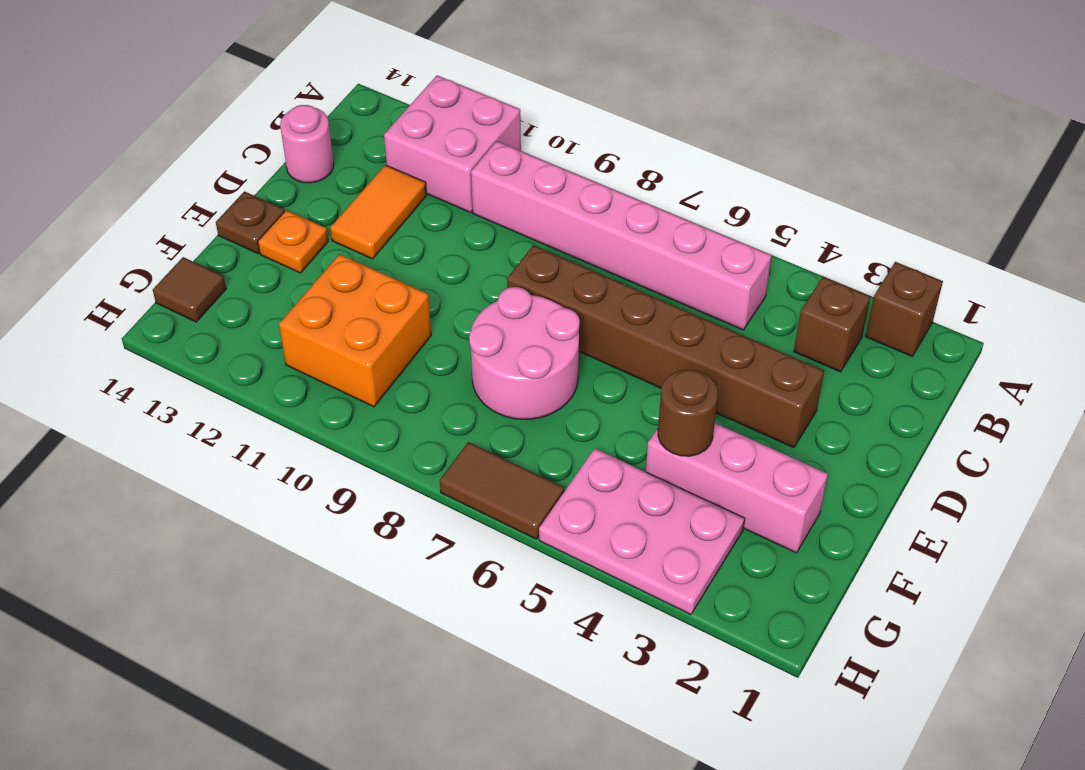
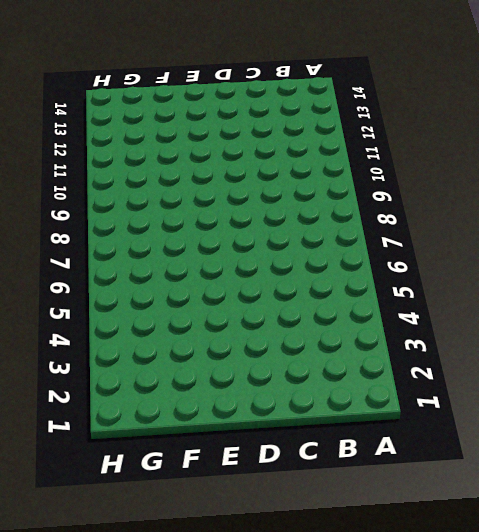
none -> brown brick A2 level 1
none -> pink brick A11:B12 level 1
none -> brown brick B3 level 1

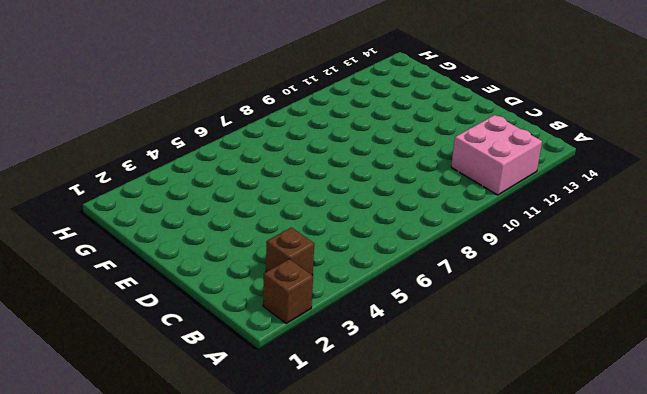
none -> pink brick B5:B10 level 1
none -> orange tile C12:D12 level 1
none -> pink round brick C14 level 1

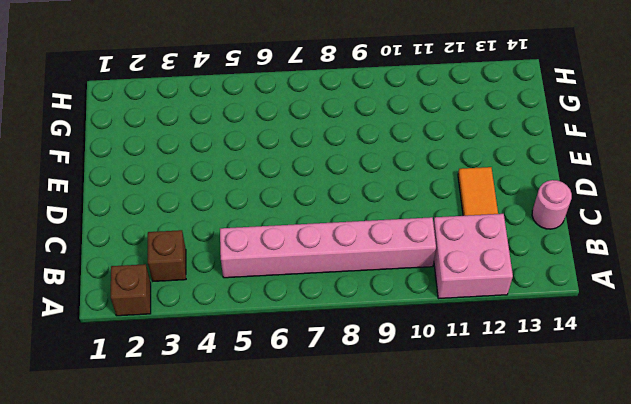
none -> brown brick D3:D8 level 1
none -> pink round brick E7:F8 level 1
none -> orange plate E13 level 1

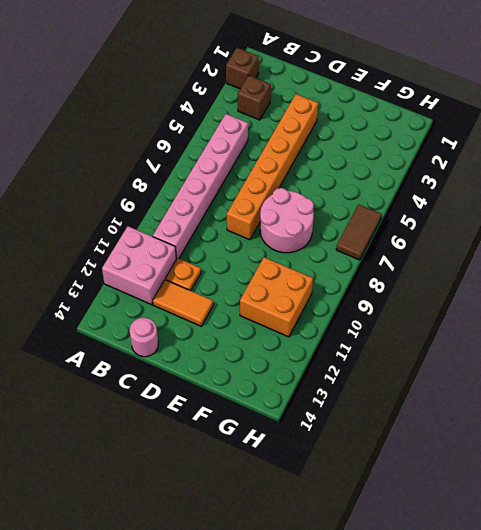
orange plate C11 level 1 -> orange plate E13 level 1
orange brick D3:D8 level 1 -> brown brick D3:D8 level 1
none -> brown plate E14 level 1
none -> pink brick F2:F4 level 1
none -> pink plate G3:H5 level 1

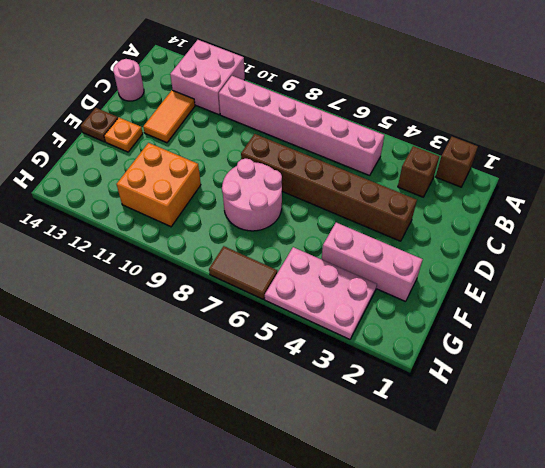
none -> brown tile G14 level 1
none -> brown round brick F4 level 2

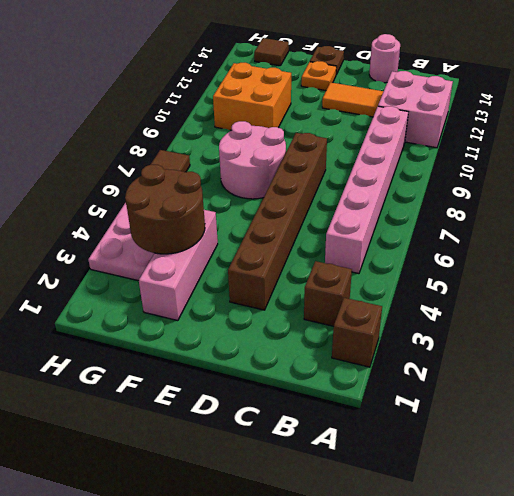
brown round brick F3:G4 level 2 -> brown round brick F4 level 2

